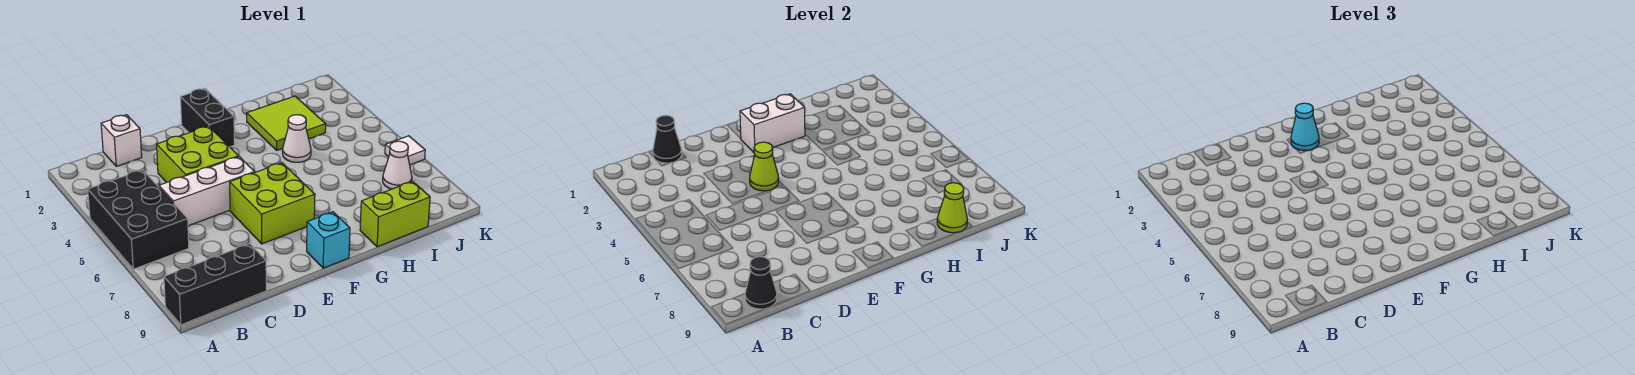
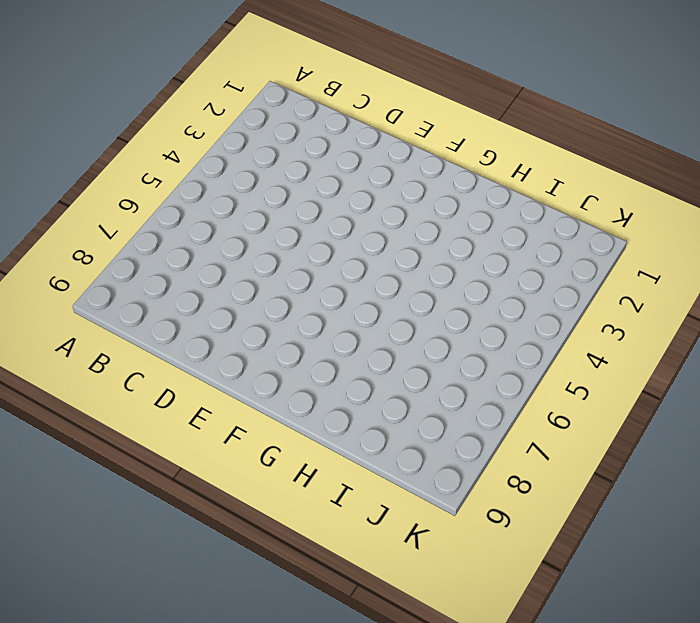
none -> black brick A4:B6 level 1
none -> black brick A9:C9 level 1
none -> white brick C1 level 1

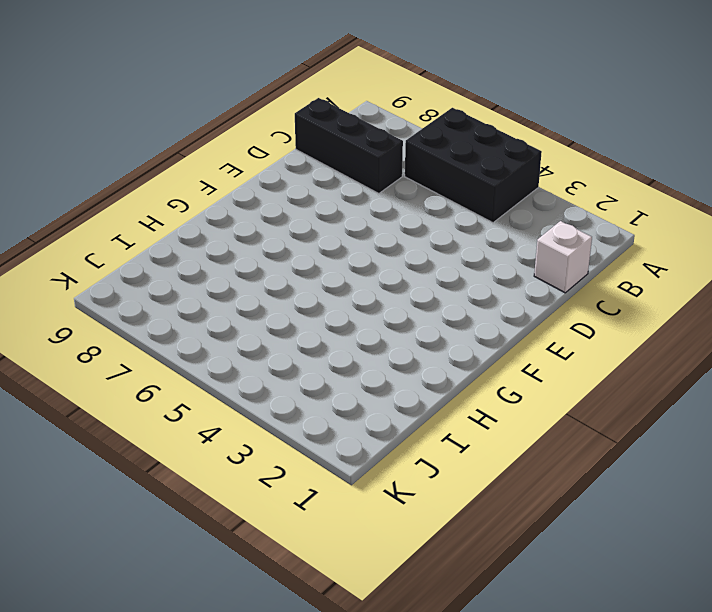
black brick C7:C9 level 1 -> black brick A9:C9 level 1
none -> white brick C5:E5 level 1
none -> lime brick D3:E4 level 1
none -> lime brick E6:F7 level 1

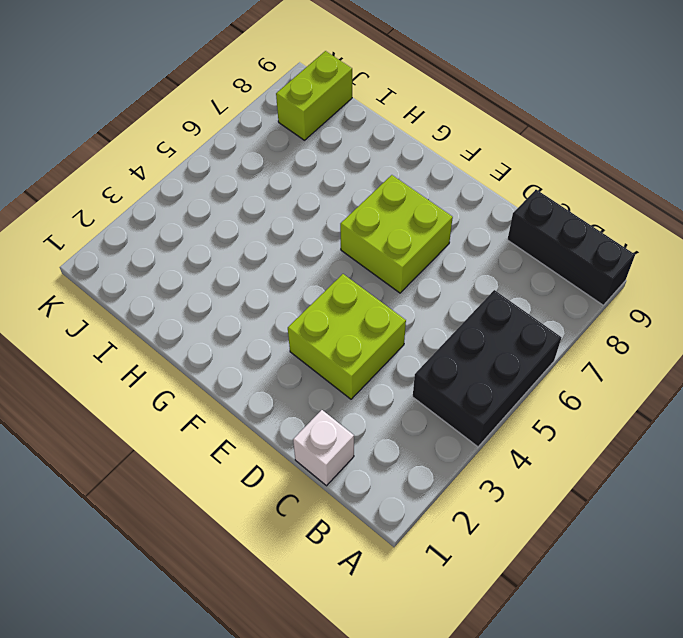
lime brick J8:J9 level 1 -> lime brick H9:I9 level 1
none -> white brick C5:E5 level 1
none -> black brick F1:F2 level 1
none -> cyan brick F9 level 1

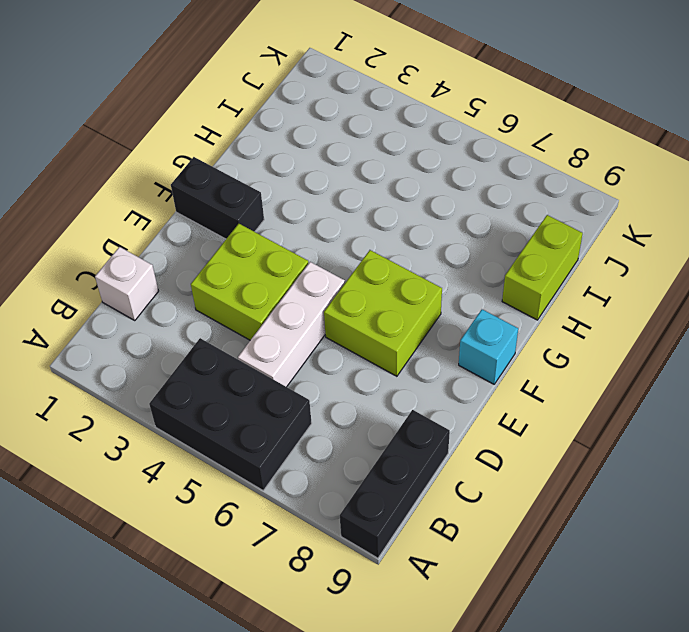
none -> lime tile H2:I3 level 1
none -> white cone H4 level 1
none -> white cone J7 level 1

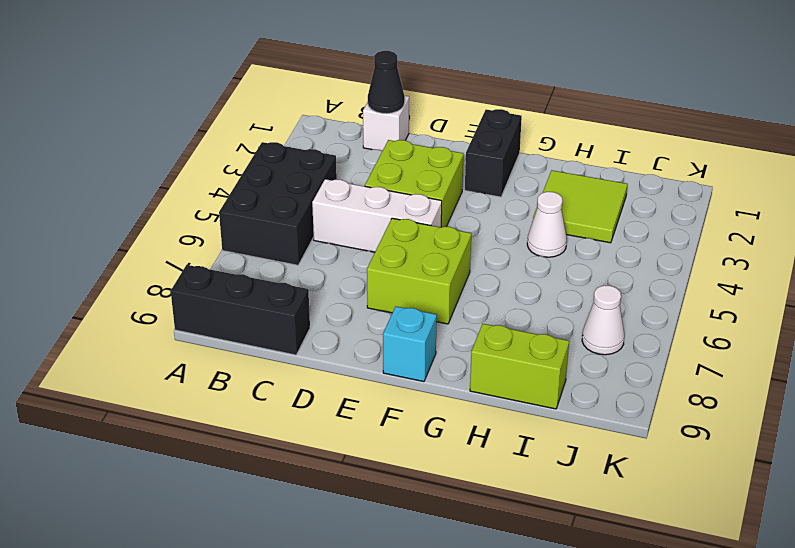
none -> white tile K6 level 1
none -> black cone B9 level 2
none -> lime cone E4 level 2

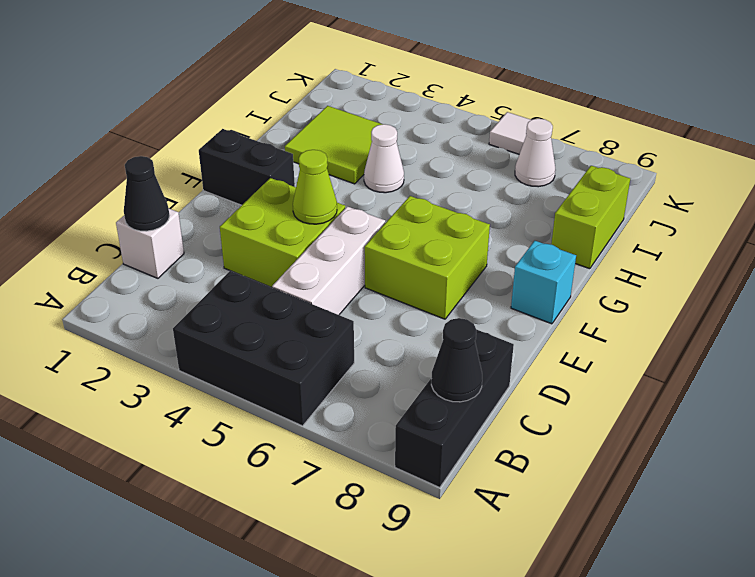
none -> white brick F2:G2 level 2
none -> lime cone I9 level 2
none -> cyan cone F2 level 3

